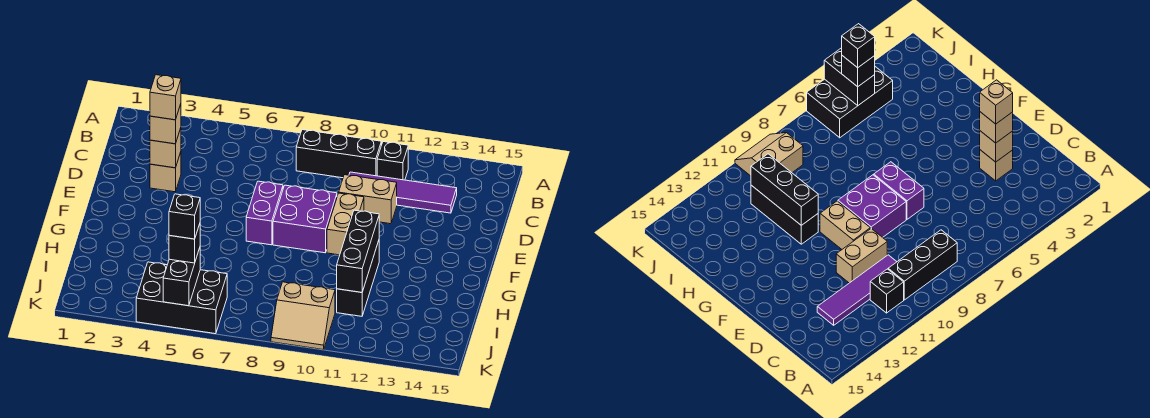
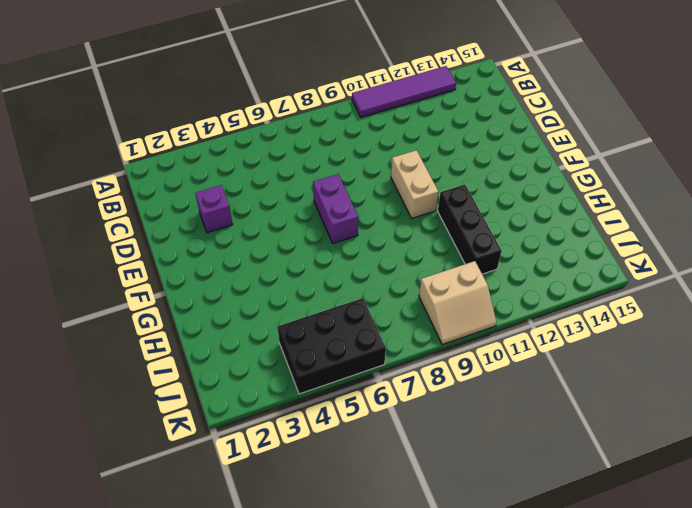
purple tile A10:A13 level 1 -> purple tile C10:C13 level 1
purple brick D3 level 1 -> tan brick D3 level 1
none -> black brick B8:B10 level 1
none -> black brick B11 level 1
none -> tan brick D10:D11 level 1

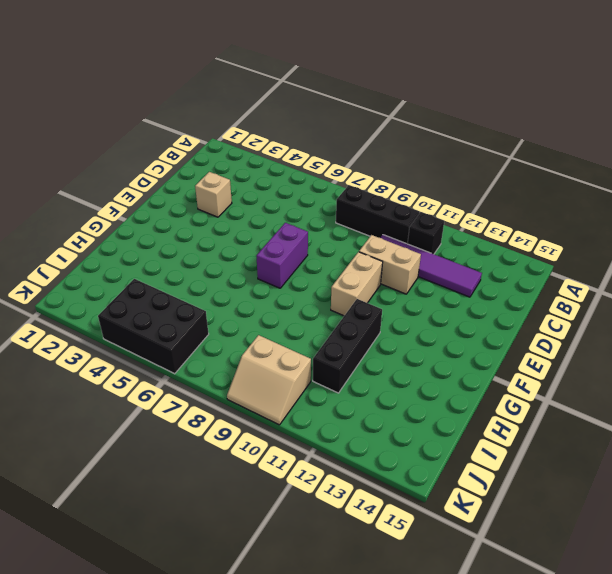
none -> purple brick E8:F9 level 1
none -> tan brick D3 level 2
none -> black brick G11:I11 level 2

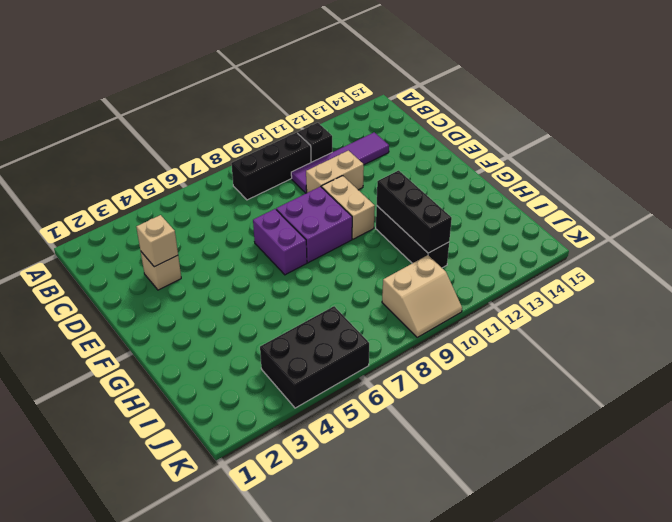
none -> black brick J5:K5 level 2
none -> tan brick D3 level 3
none -> black brick J5 level 3

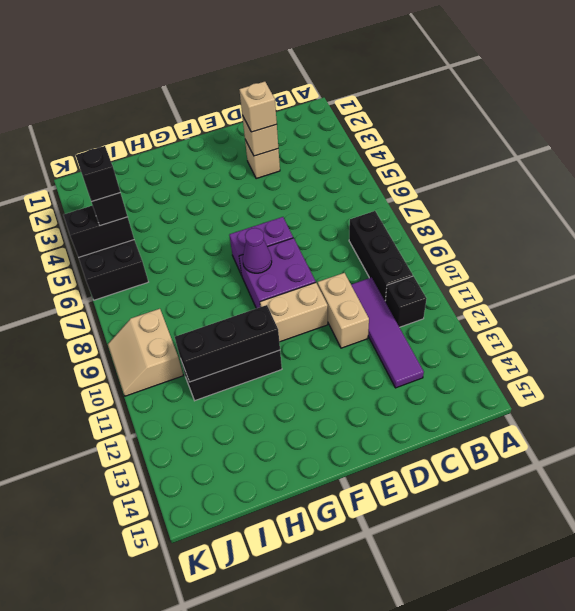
purple cone F8 level 2 -> none
none -> tan brick D3 level 4

